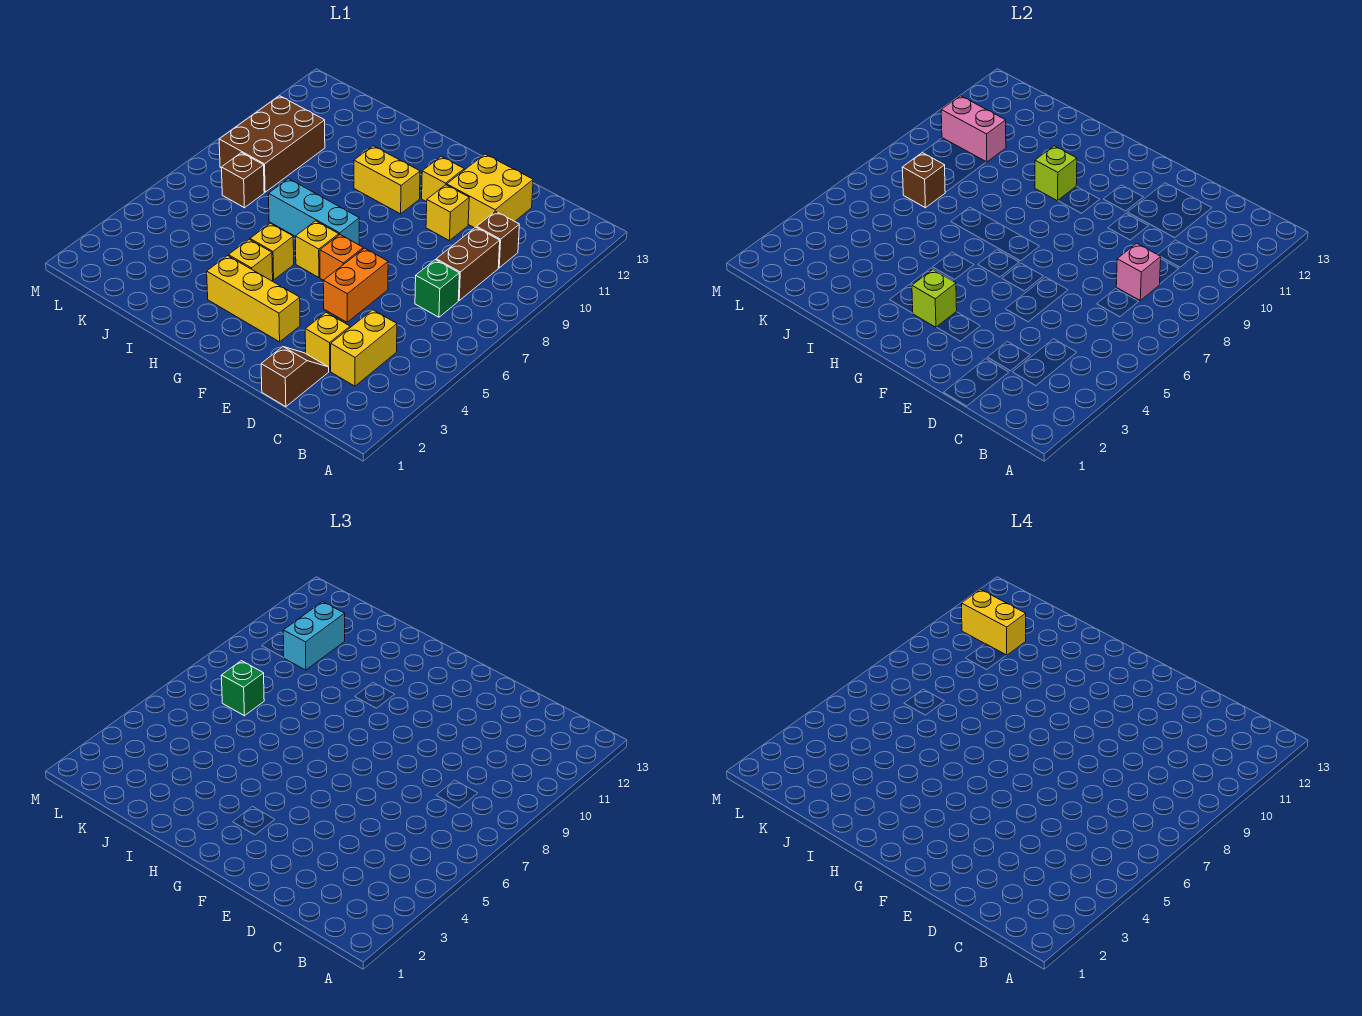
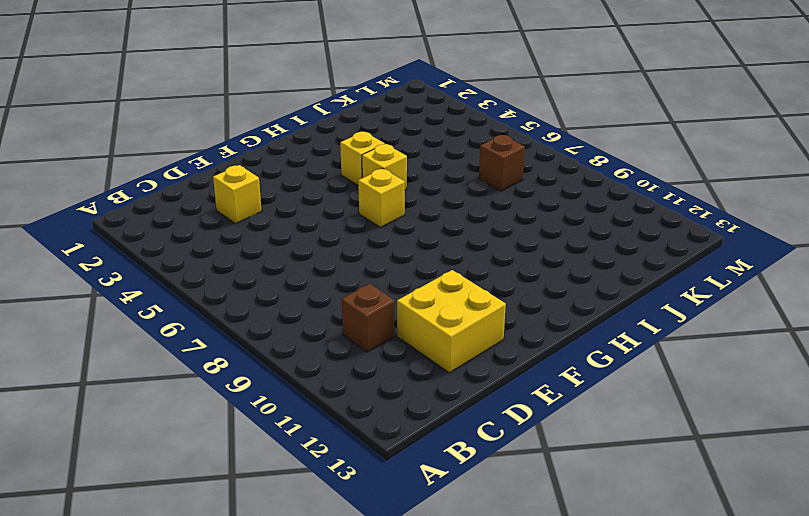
none -> yellow brick C3:C4 level 1
none -> green brick C7 level 1
none -> brown brick C8:C9 level 1

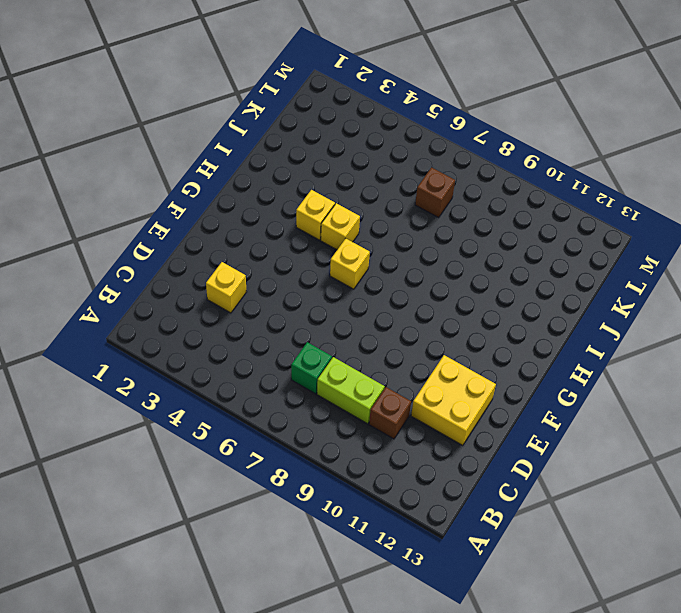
lime brick C8:C9 level 1 -> brown brick C8:C9 level 1
none -> yellow brick C3:C4 level 1
none -> brown slope D1:D2 level 1 top 1
none -> orange brick E5:E6 level 1

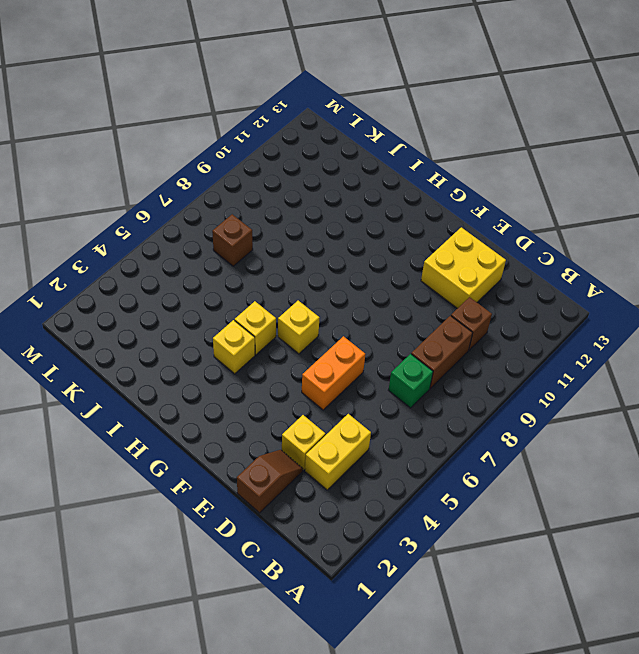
none -> yellow brick E10 level 1
none -> yellow brick F3:H3 level 1
none -> orange brick F6 level 1

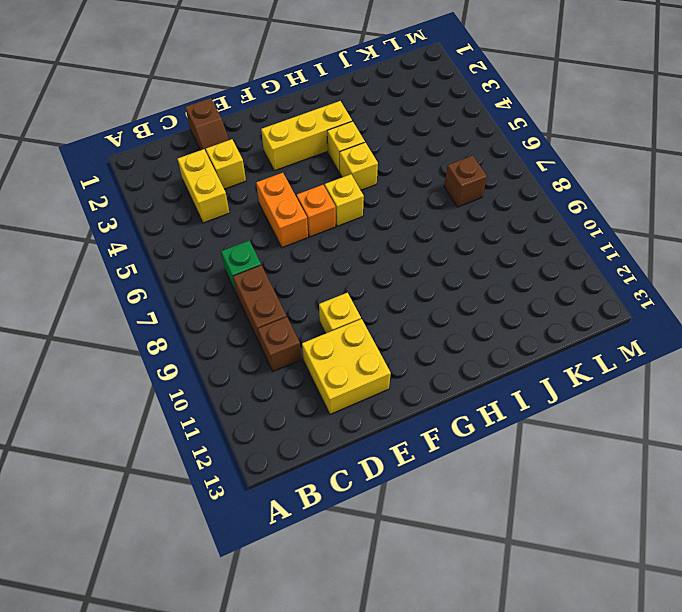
none -> yellow brick F11 level 1
none -> cyan brick G7:I7 level 1
none -> yellow brick G10:H10 level 1

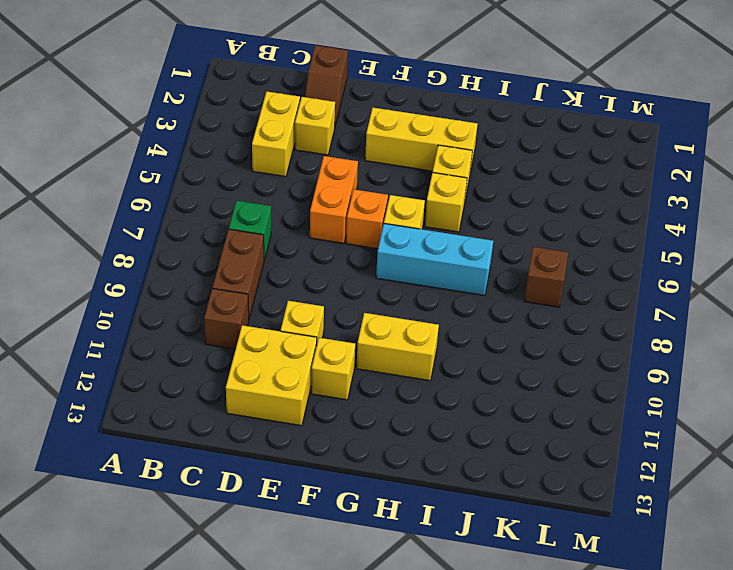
none -> brown brick K8:L10 level 1
none -> pink brick C8 level 2
none -> lime brick G3 level 2

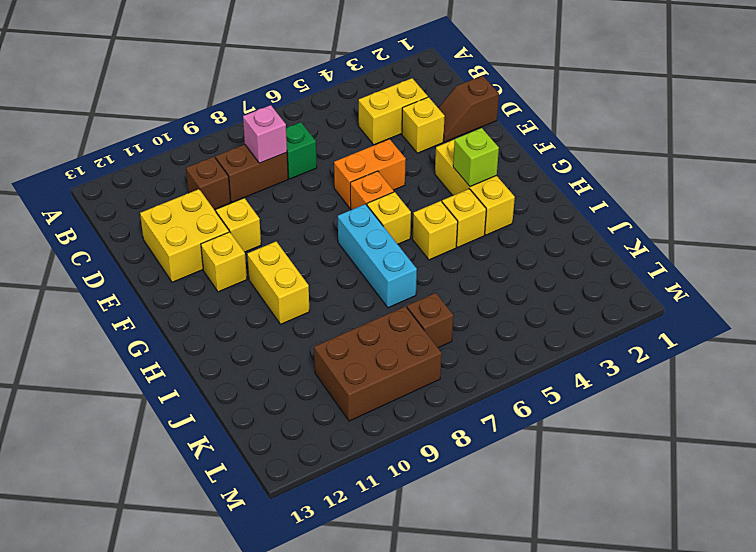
none -> lime brick H10 level 2
none -> brown brick K7 level 2
none -> pink brick K10:L10 level 2

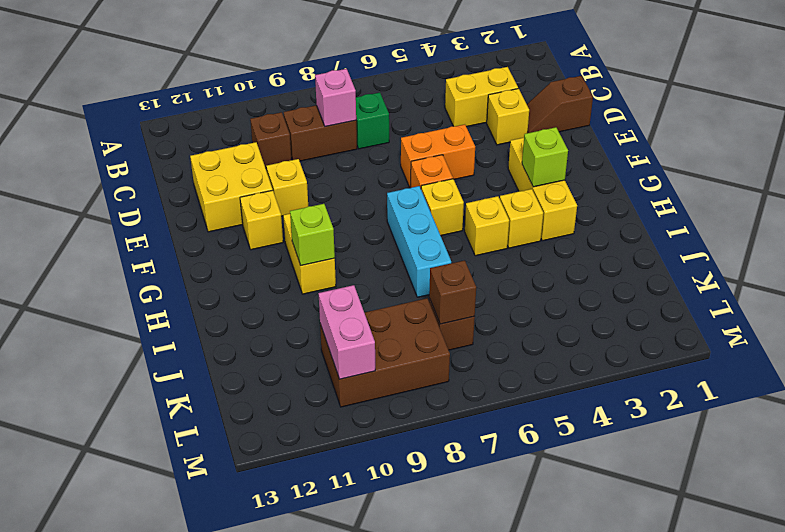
none -> green brick K7 level 3
none -> cyan brick K10:K11 level 3
none -> yellow brick K11:L11 level 4

